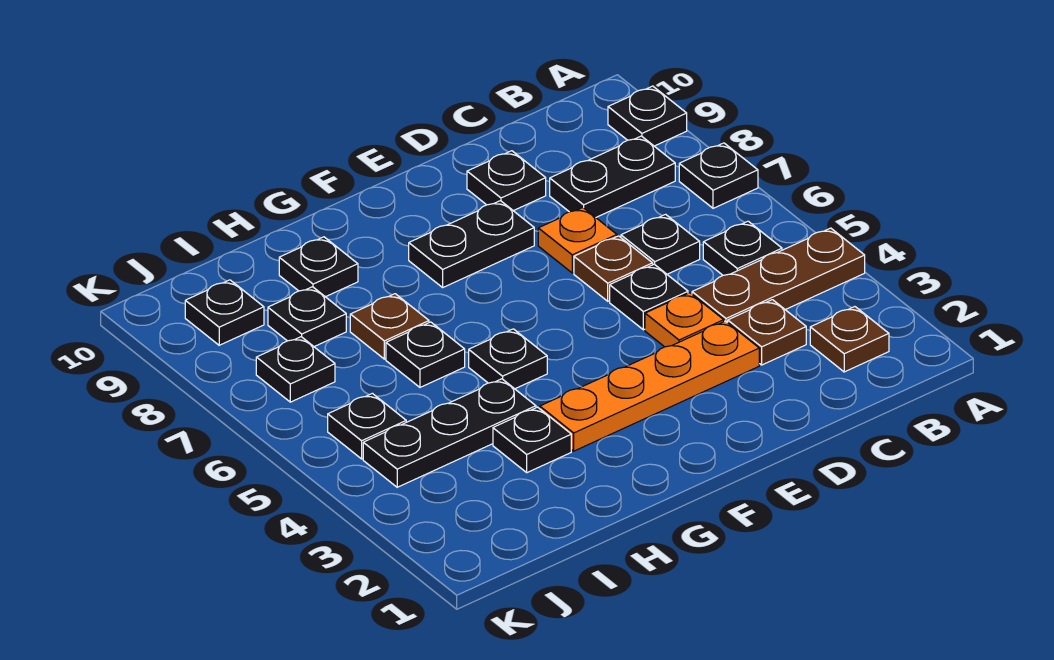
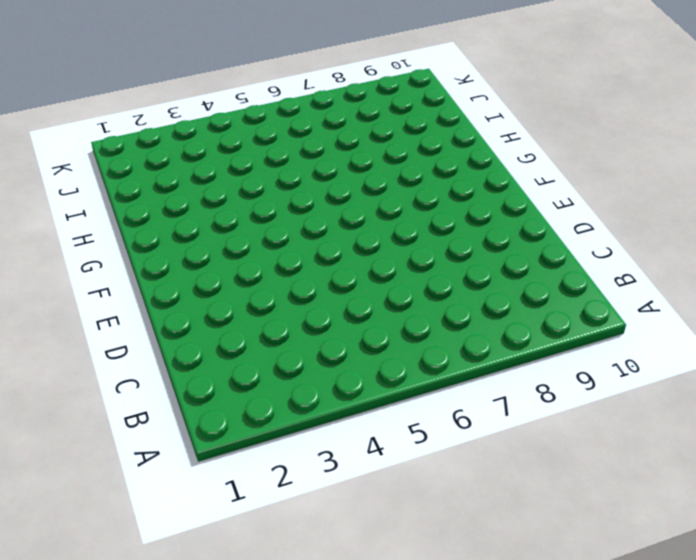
none -> brown plate A4:C4 level 1
none -> black plate A7 level 1
none -> black plate A9 level 1

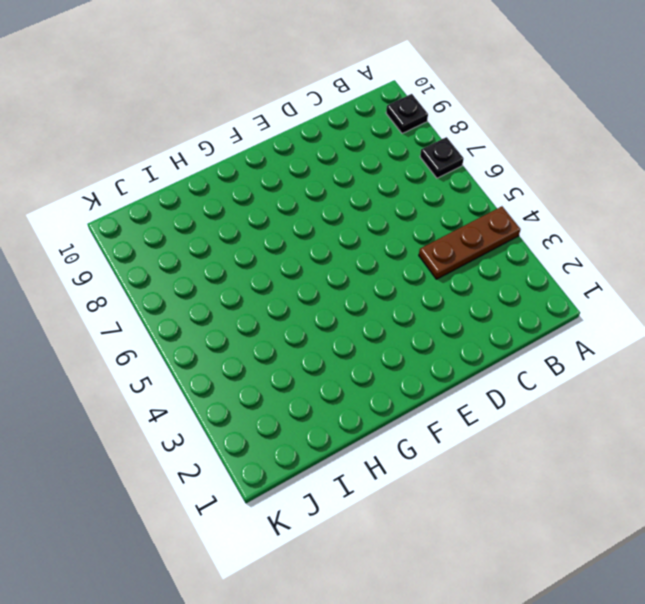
none -> brown plate B2 level 1
none -> black plate B5 level 1
none -> black plate B8:C8 level 1

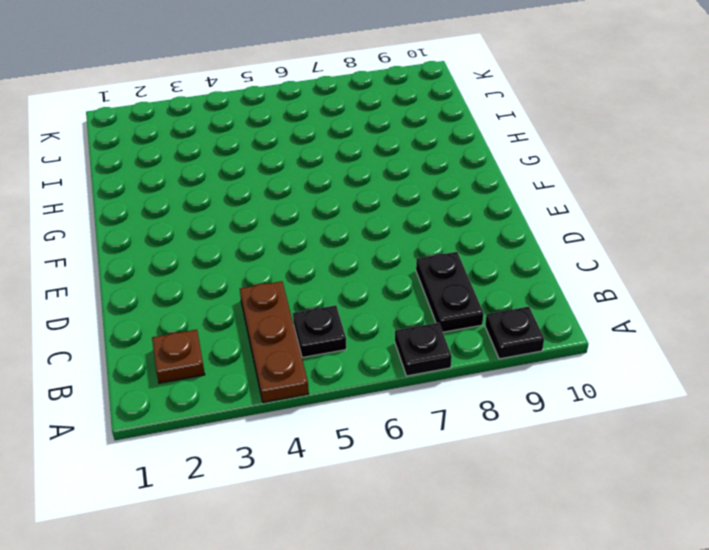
none -> brown plate C3 level 1
none -> black plate C6 level 1
none -> orange plate D3:G3 level 1

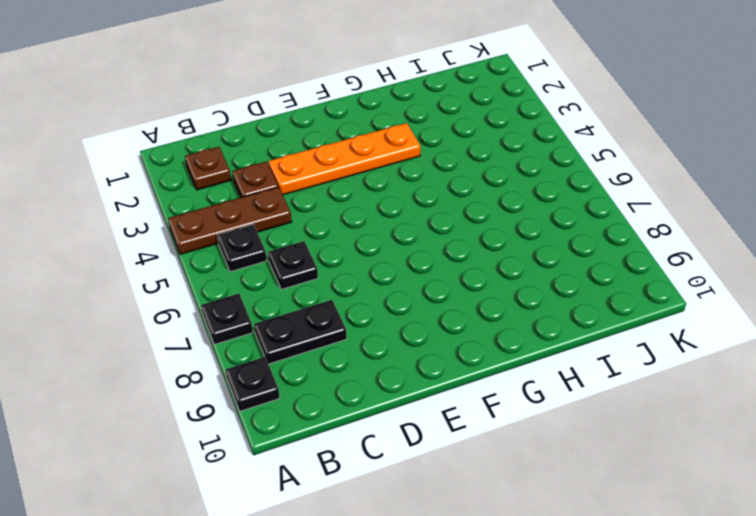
none -> orange plate D4 level 1
none -> black plate D5 level 1
none -> brown plate D6 level 1

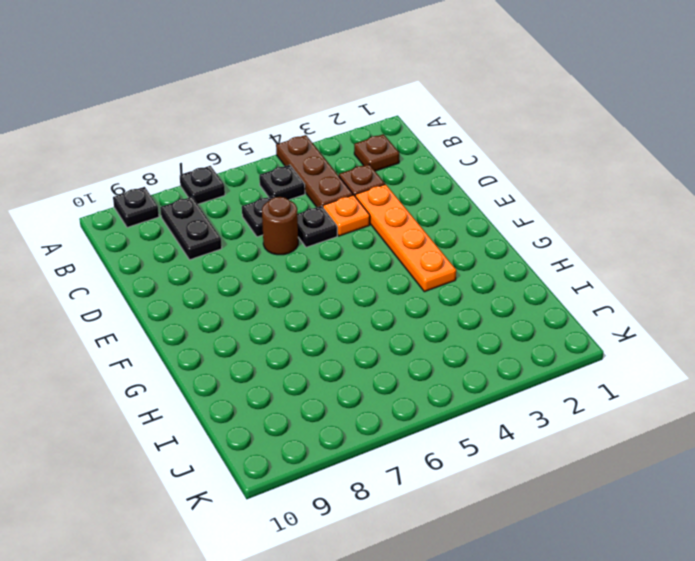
brown round brick D6 level 1 -> brown plate D6 level 1
none -> orange plate D7 level 1
none -> black plate D9 level 1
none -> black plate E8:F8 level 1

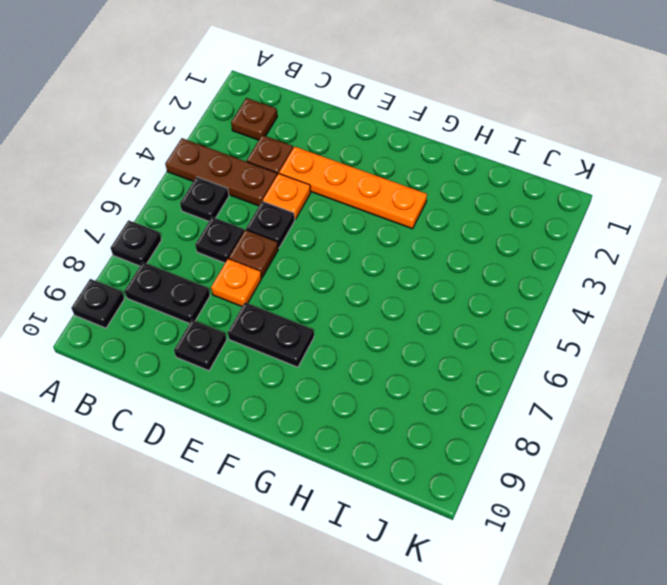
none -> black plate G5 level 1
none -> black plate H3 level 1
none -> black plate H4:J4 level 1

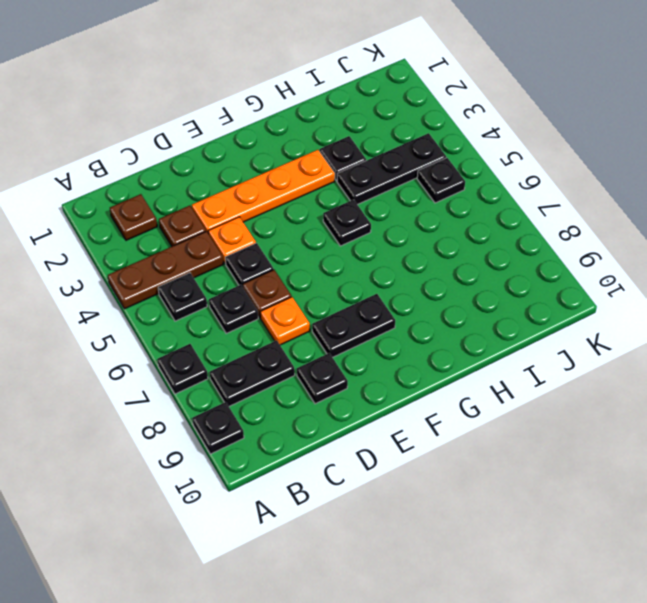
none -> black plate H6 level 1
none -> brown plate H7 level 1
none -> black plate H9 level 1

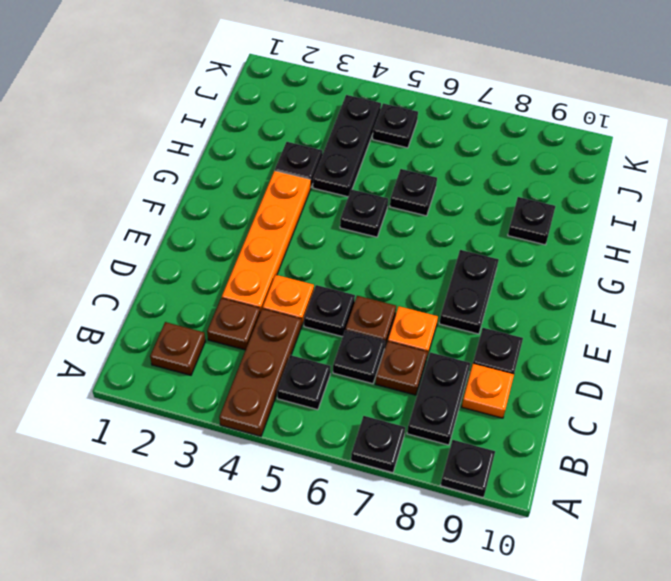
brown plate C7 level 1 -> brown plate H7 level 1
orange plate C9 level 1 -> none
none -> black plate I8 level 1
none -> black plate J7 level 1
none -> black plate J9 level 1

